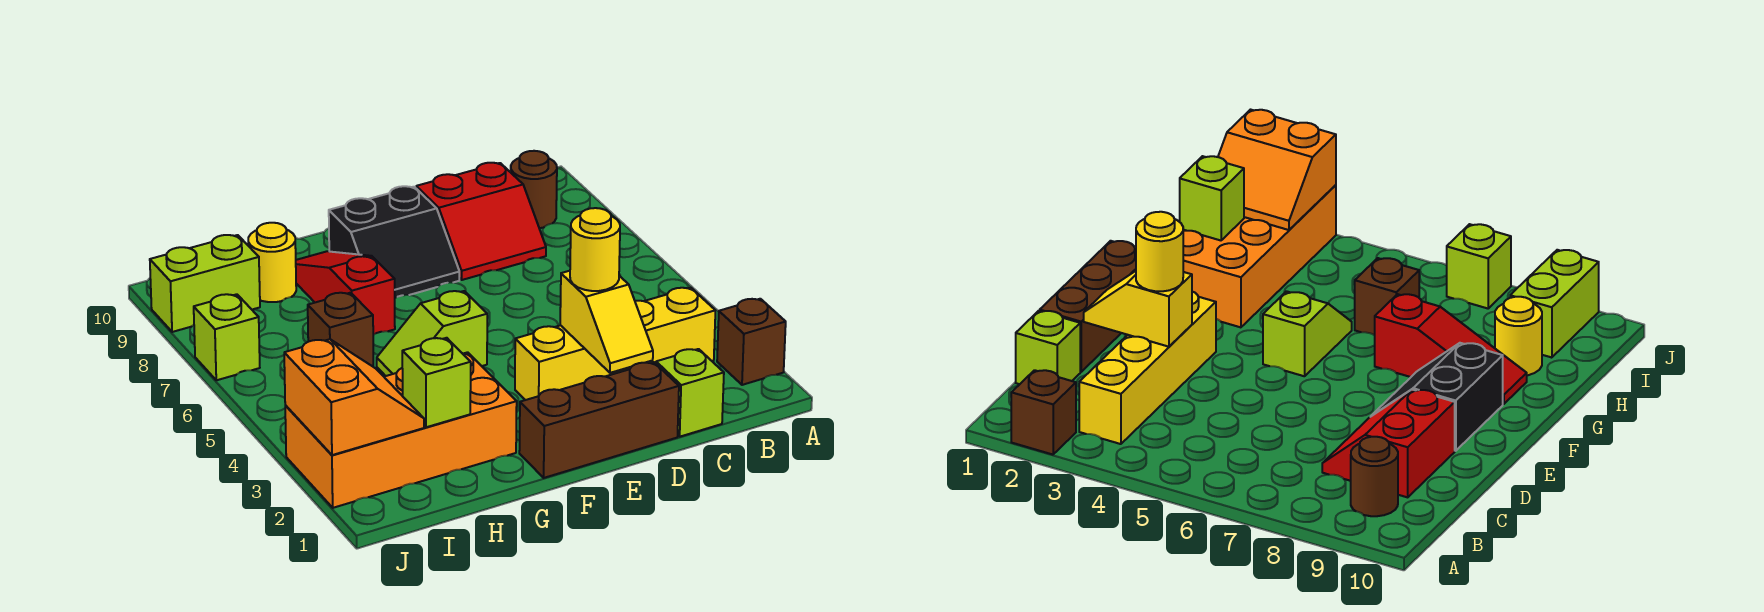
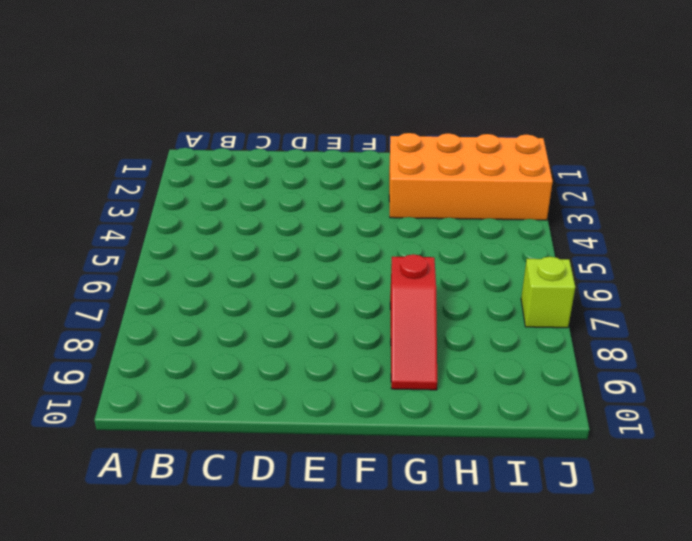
none -> brown brick A2 level 1
none -> yellow brick B3:E3 level 1
none -> brown round brick B9 level 1

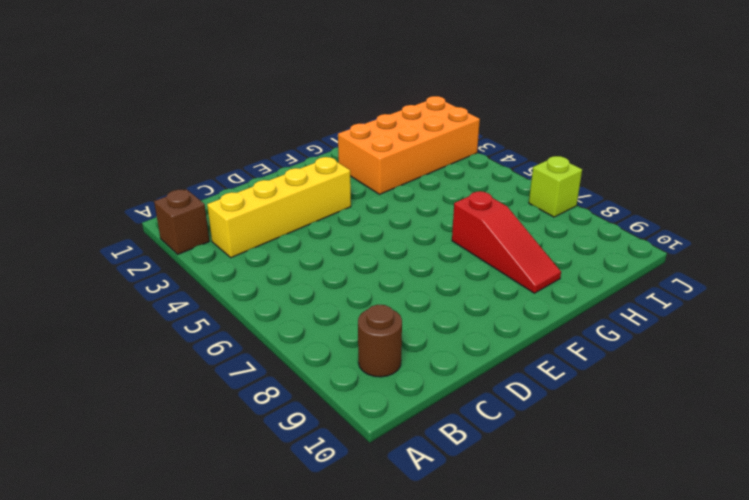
none -> lime brick C1 level 1
none -> red slope C8:D9 level 1 top 9
none -> brown brick D1:F1 level 1

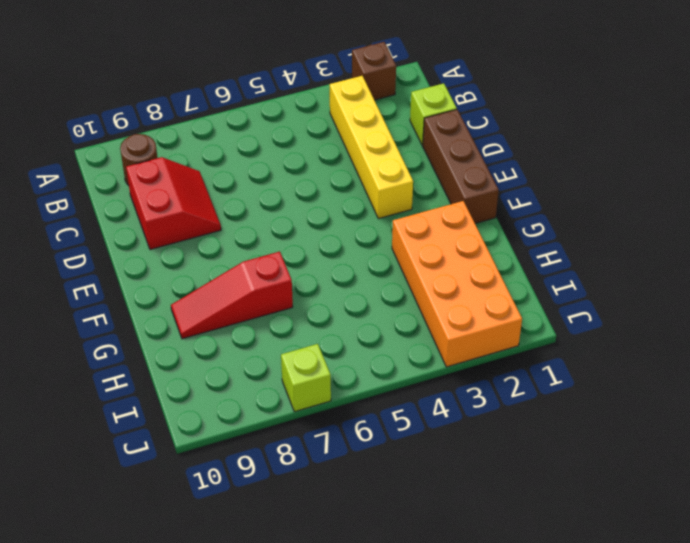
none -> black slope E8:F9 level 1 top 9
none -> lime slope F5:G5 level 1 top F
none -> brown brick H6 level 1

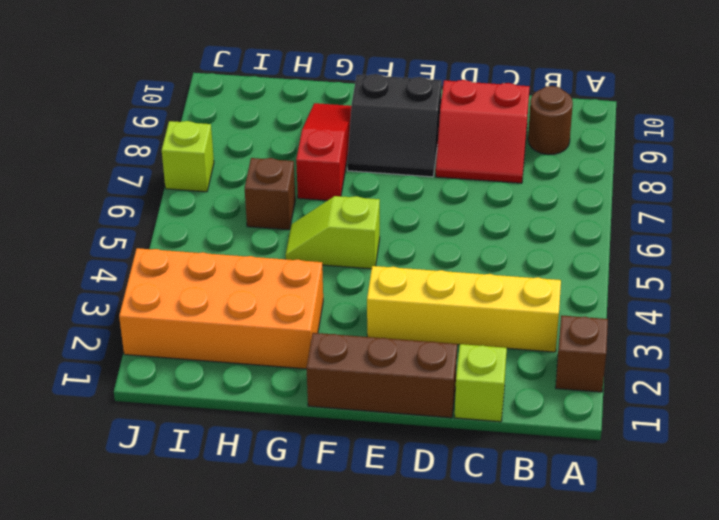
none -> yellow round brick H9 level 1
none -> lime brick I9:J9 level 1
none -> yellow slope D2:D3 level 2 top 3

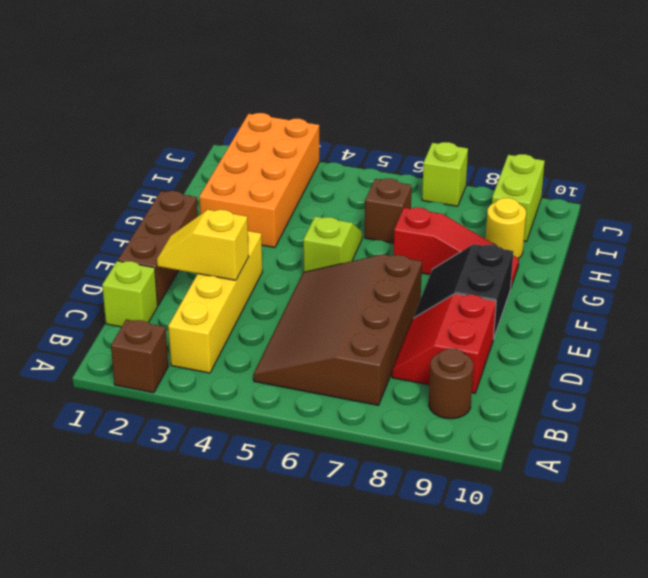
brown slope B5:E7 level 1 top 7 -> none
none -> lime brick H2 level 2
none -> orange slope I2:J3 level 2 top J
none -> yellow round brick D3 level 3

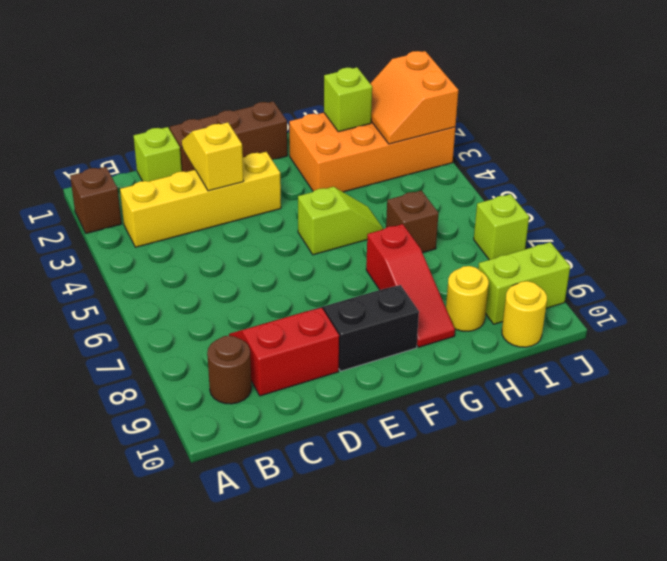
yellow round brick I10 level 1 -> yellow round brick D3 level 3

